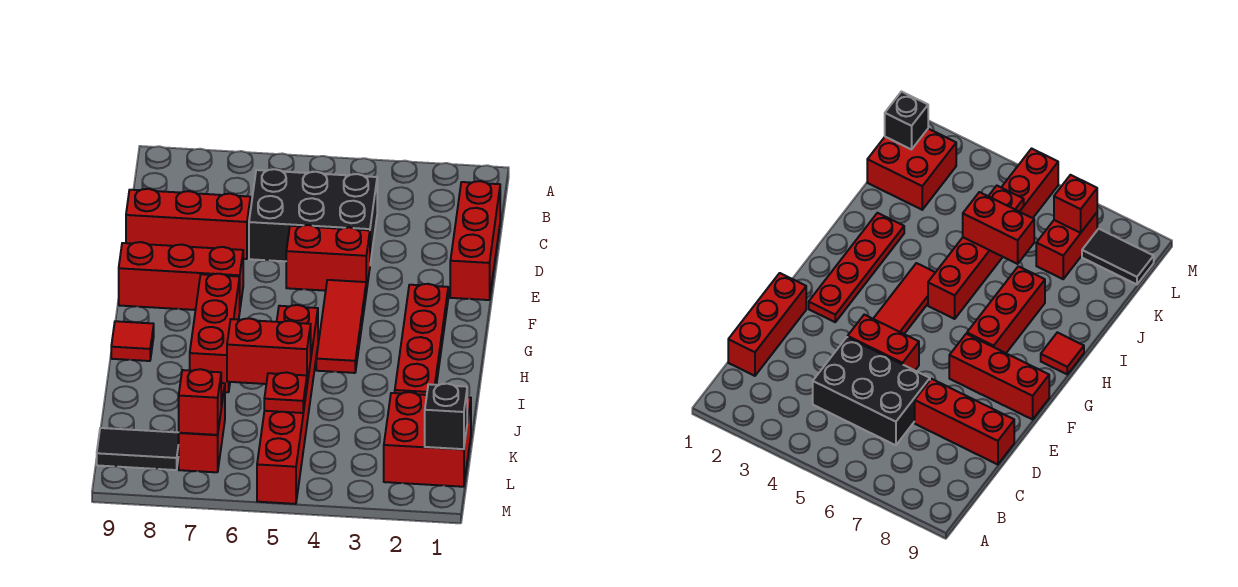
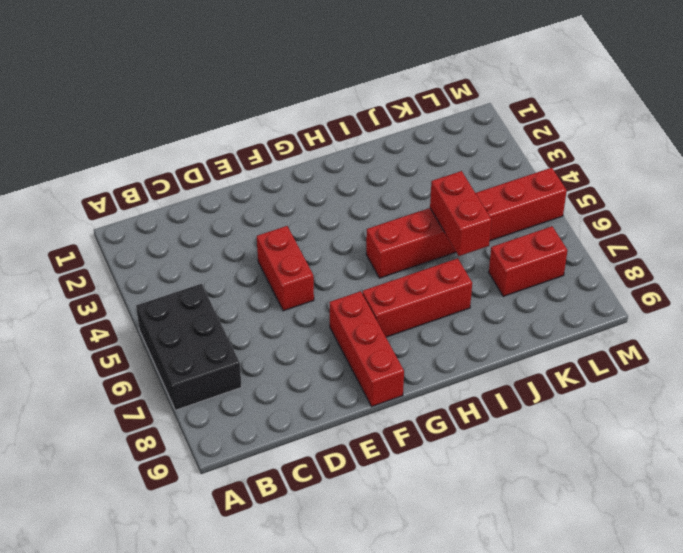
black brick A5:B7 level 1 -> black brick C4:D6 level 1
none -> red brick C1:E1 level 1
none -> red brick D7:D9 level 1
none -> red plate F2:I2 level 1

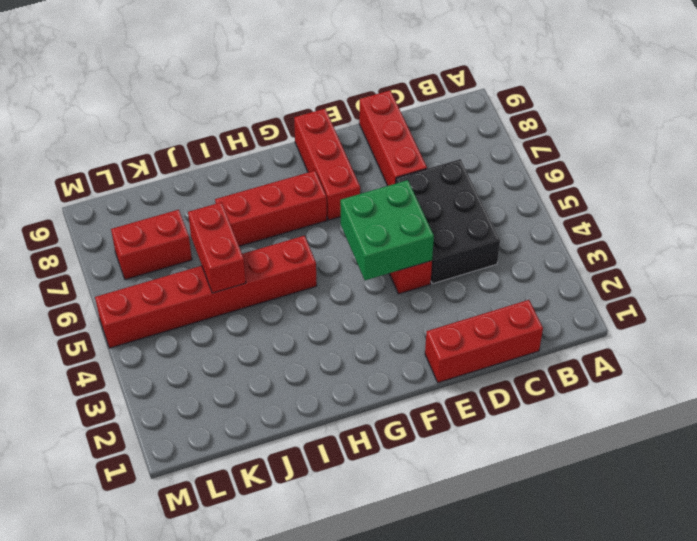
green brick E4:F5 level 2 -> none
none -> red plate F2:I2 level 1
none -> red tile F4:H4 level 1
none -> red tile H9 level 1

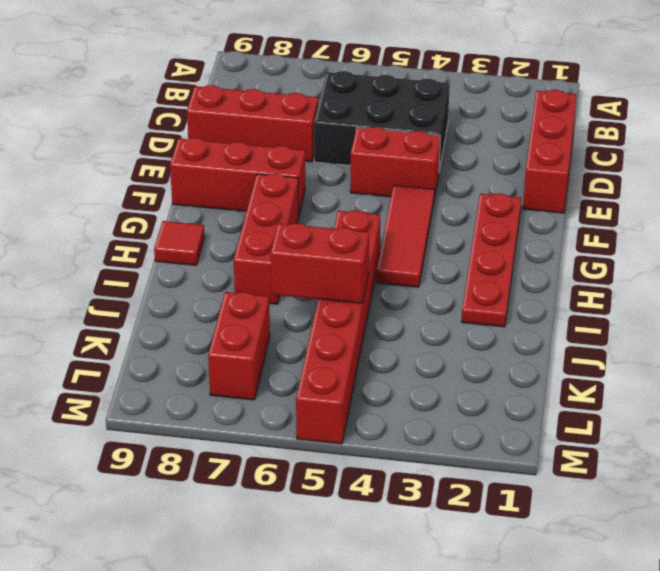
none -> red brick K1:L2 level 1
none -> black tile L8:L9 level 1
none -> red plate K5 level 2

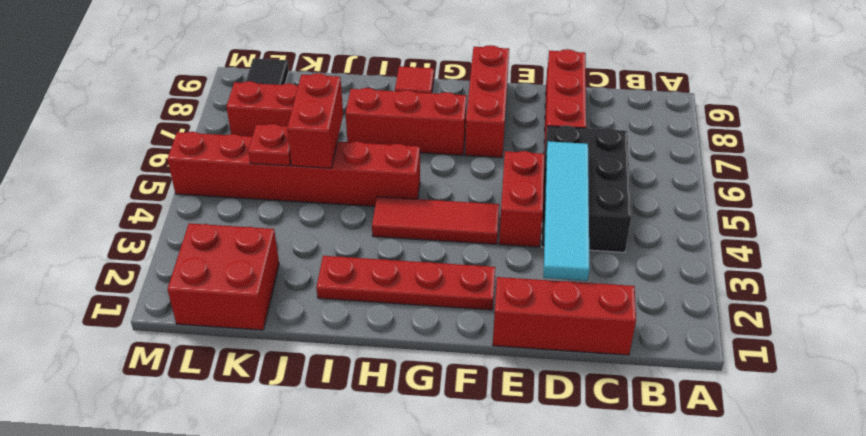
cyan tile D2:D5 level 2 -> none
none -> black brick L1 level 2
none -> red brick L7 level 2

